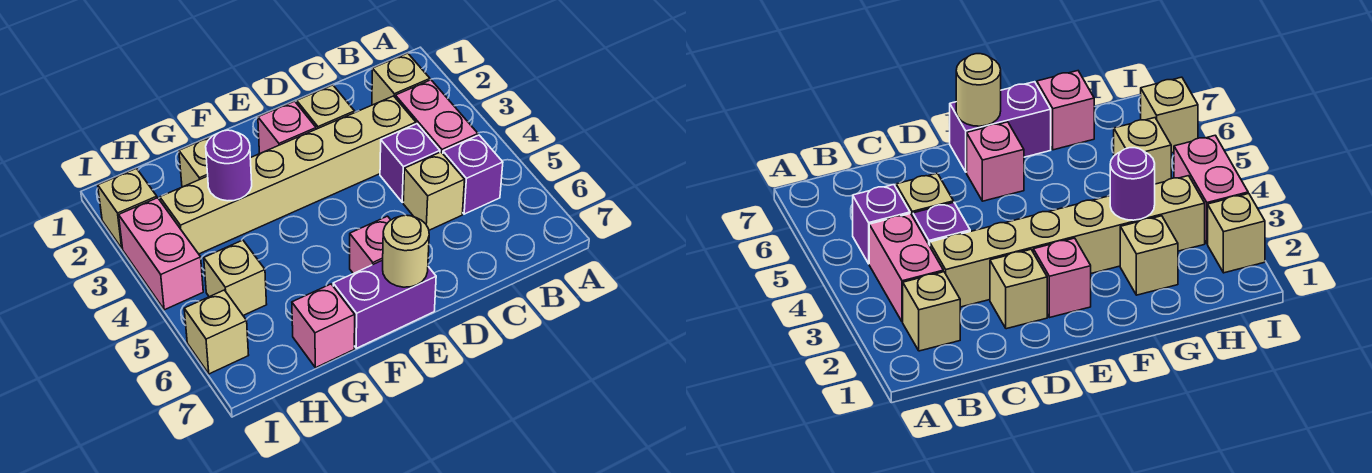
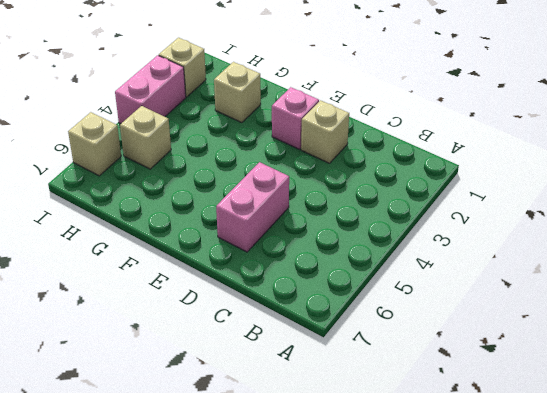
pink brick D5:D6 level 1 -> pink brick B3:B4 level 1
none -> tan brick B2 level 1
none -> purple brick B5 level 1
none -> tan brick C3:H3 level 1

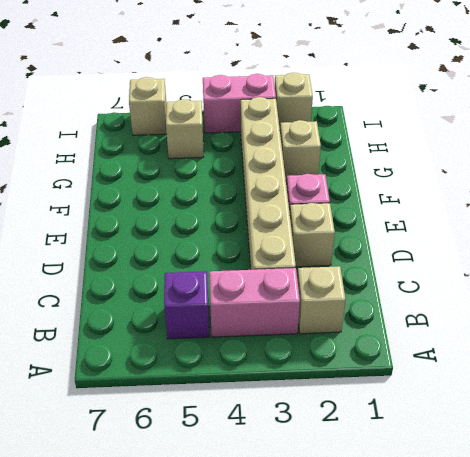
none -> purple brick C4 level 1
none -> tan brick C5 level 1
none -> pink brick E6 level 1

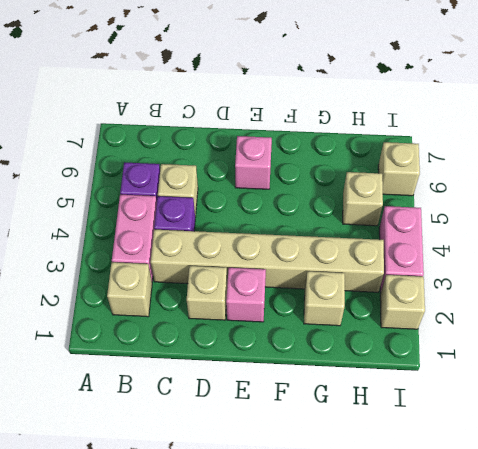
none -> purple brick E7:F7 level 1
none -> pink brick G7 level 1
none -> tan round brick E7 level 2

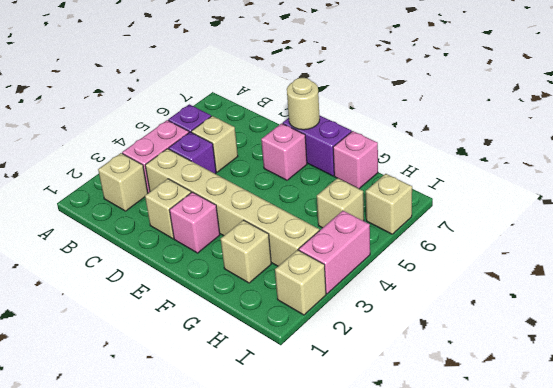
none -> purple round brick G3 level 2

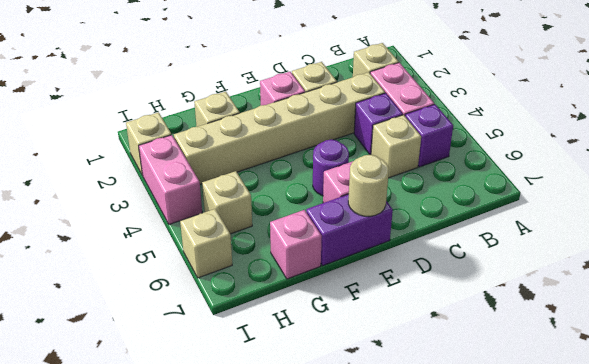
purple round brick E5 level 1 -> purple round brick G3 level 2

